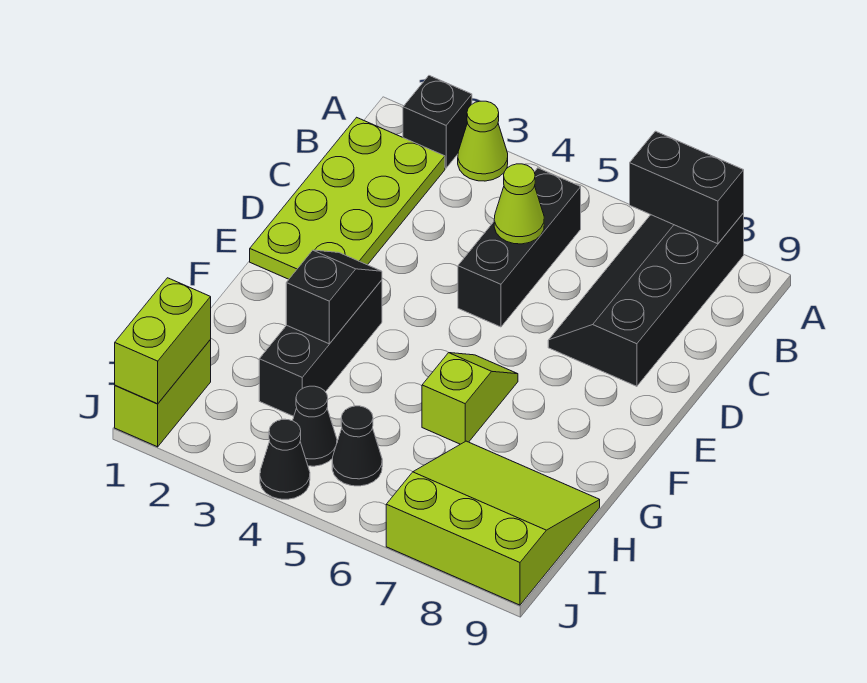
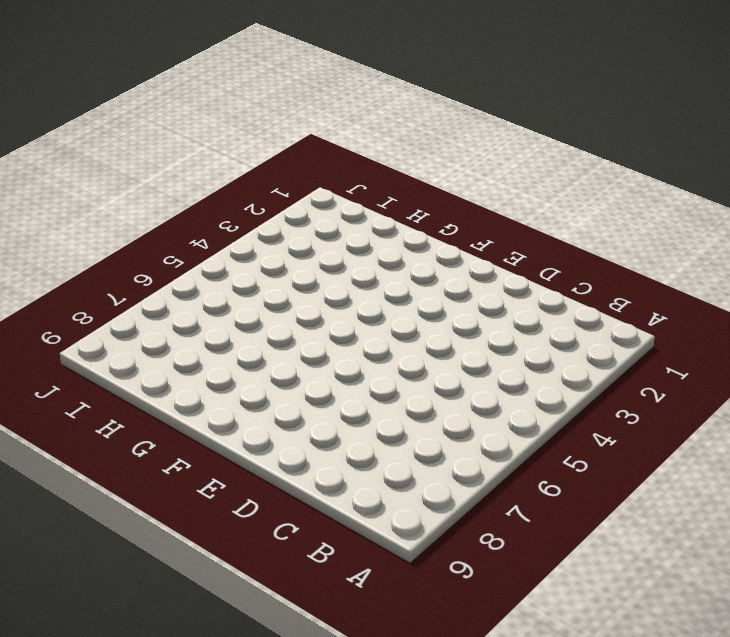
none -> black brick A2 level 1
none -> lime cone A3 level 1
none -> black slope A7:D8 level 1 top 8

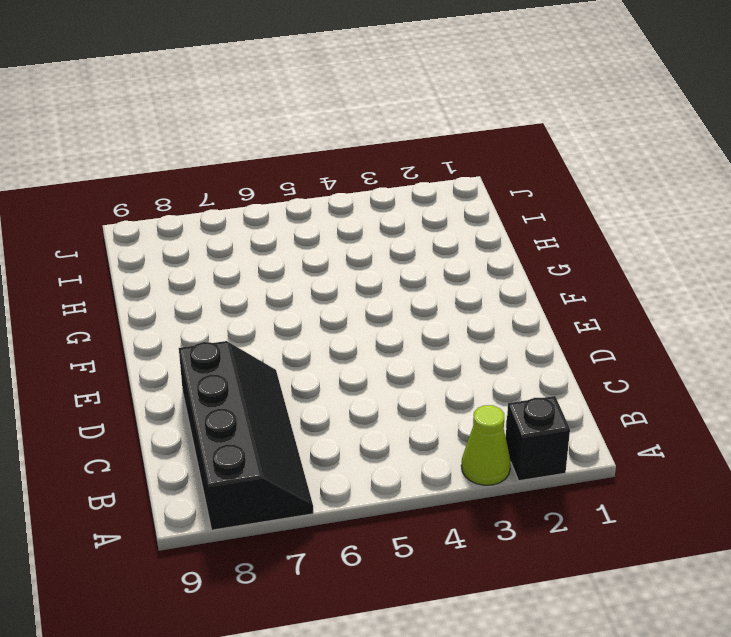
none -> lime plate B1:E2 level 1
none -> black brick B5:D5 level 1
none -> black brick F3:H3 level 1

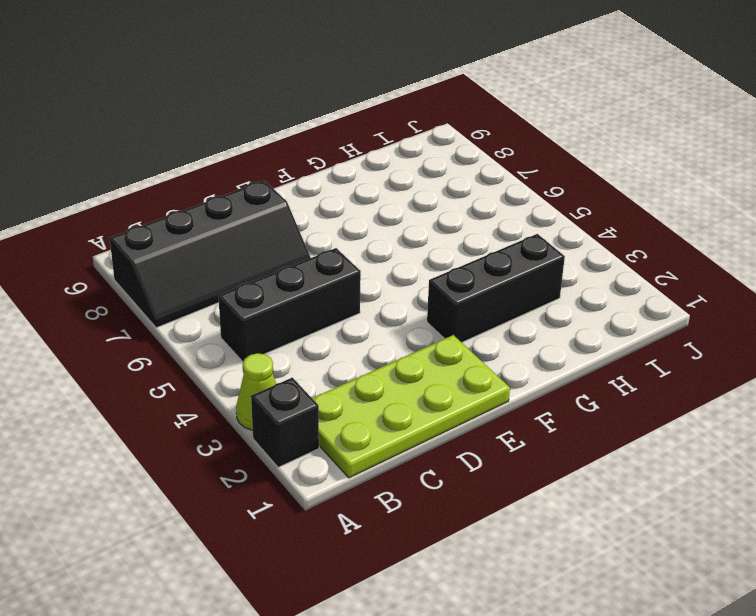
none -> lime slope F6:G6 level 1 top G
none -> lime slope H7:J9 level 1 top J
none -> lime brick I1:J1 level 1

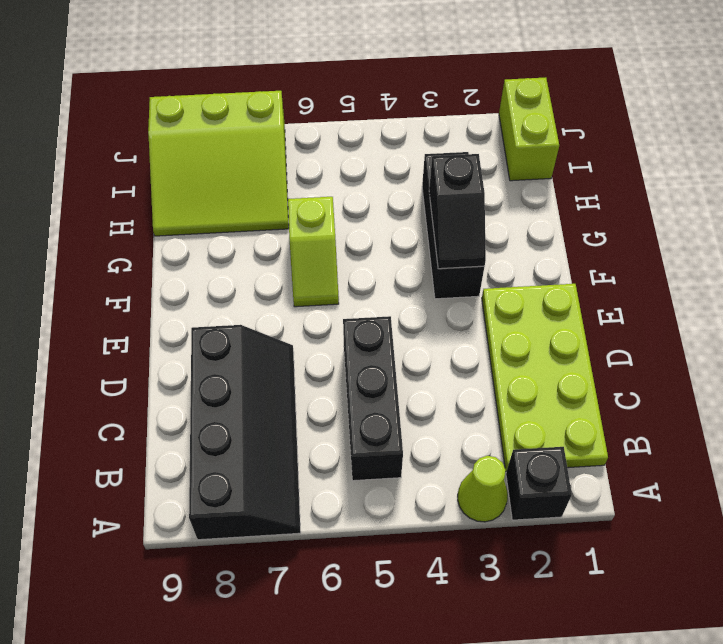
none -> black cone I4 level 1
none -> black cone I5 level 1
none -> black cone J4 level 1

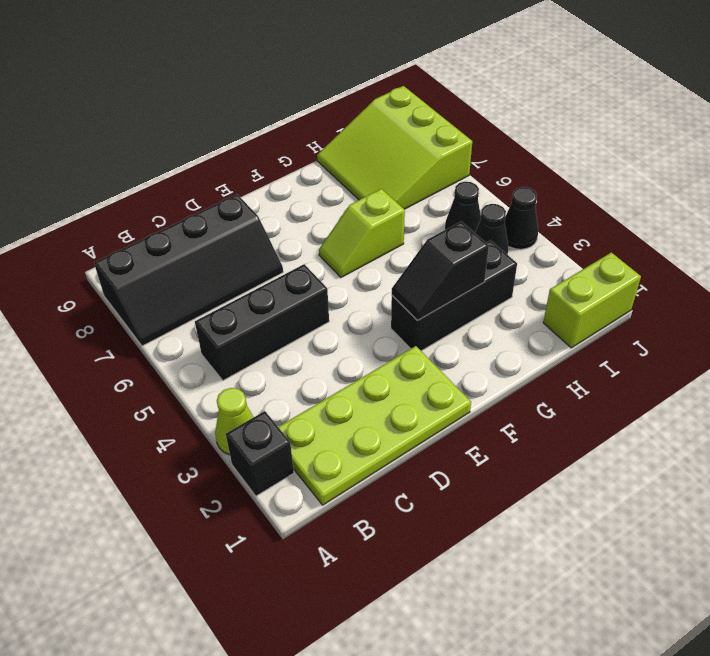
none -> black brick A7:A8 level 2
none -> lime cone C5 level 2
none -> lime brick I1:J1 level 2

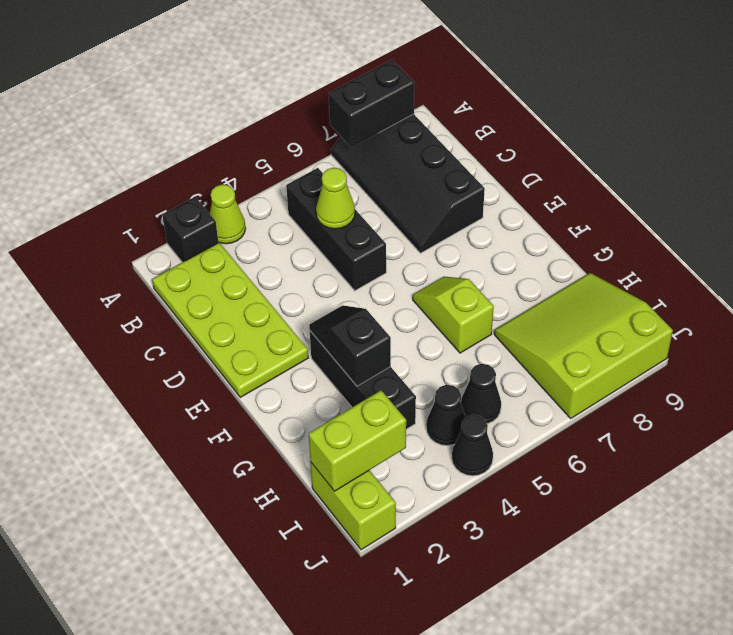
lime brick I1:I2 level 2 -> lime brick I1:J1 level 2

